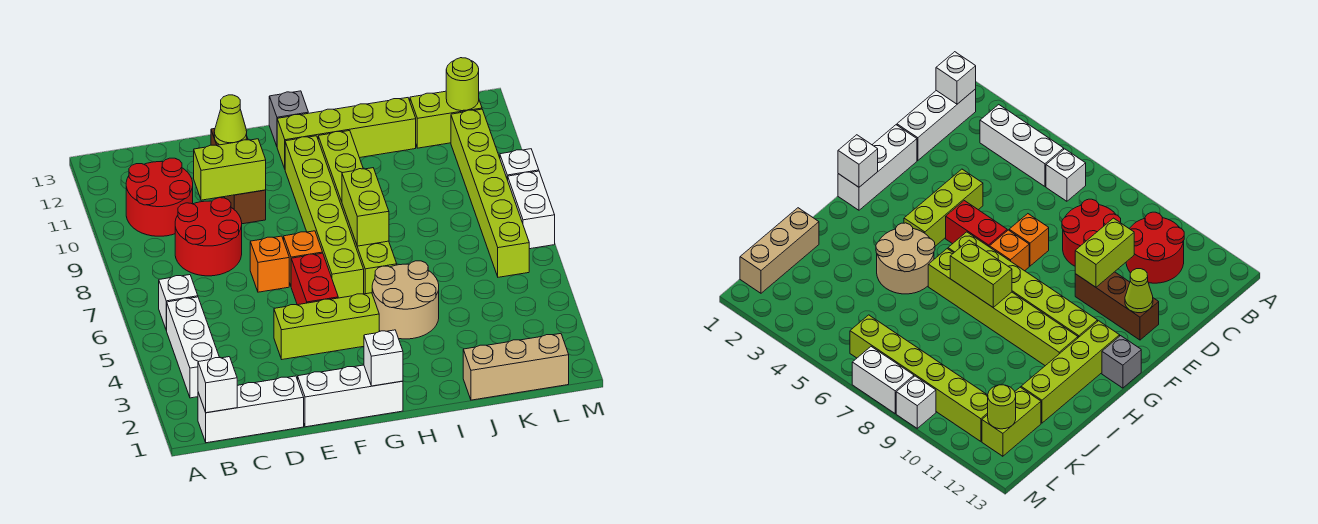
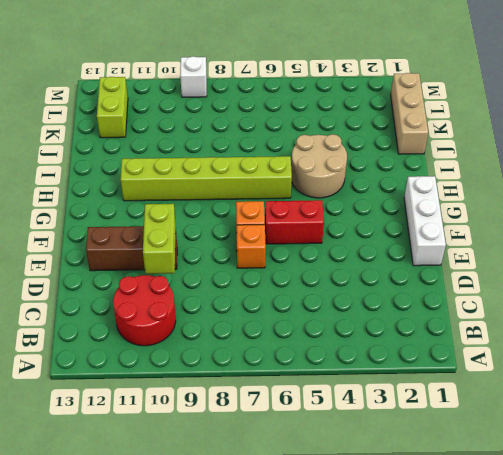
none -> white brick B1:D1 level 1
none -> white brick B3:B5 level 1
none -> white brick B6 level 1

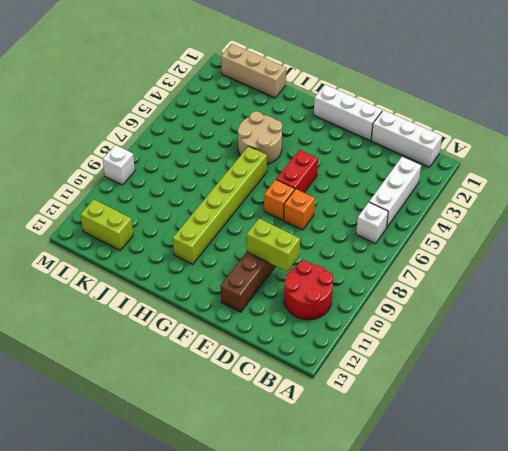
none -> red round brick C8:D9 level 1
none -> lime brick E4:G4 level 1
none -> lime brick G6:G11 level 1

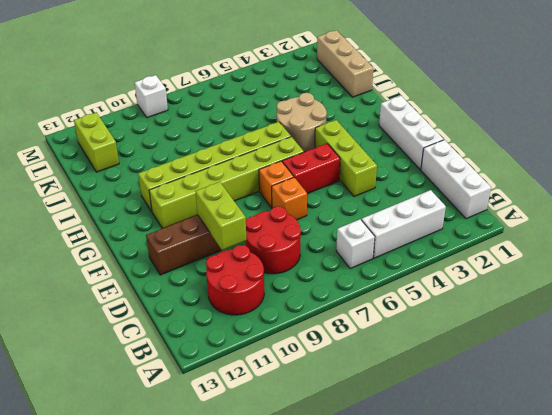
none -> lime brick G12:J12 level 1
none -> grey brick G13 level 1
none -> lime brick L6:L11 level 1

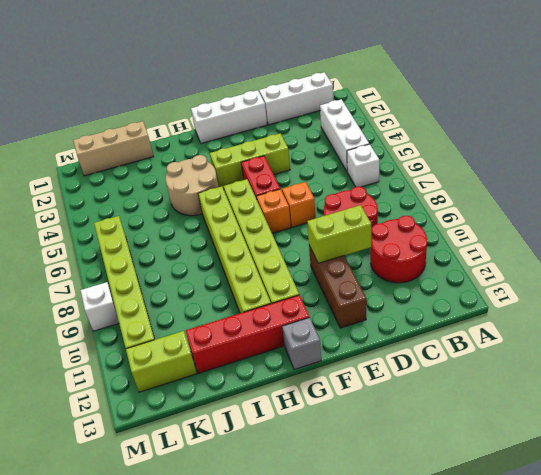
red brick G12:J12 level 1 -> lime brick G12:J12 level 1
none -> white brick M7:M8 level 1
none -> white brick B1 level 2
none -> lime cone E12 level 2

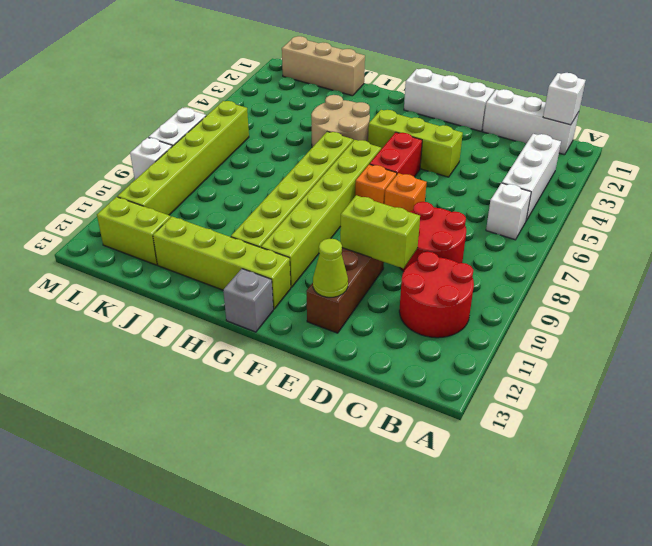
none -> white brick G1 level 2
none -> lime brick H7:H8 level 2
none -> lime round brick L12 level 2

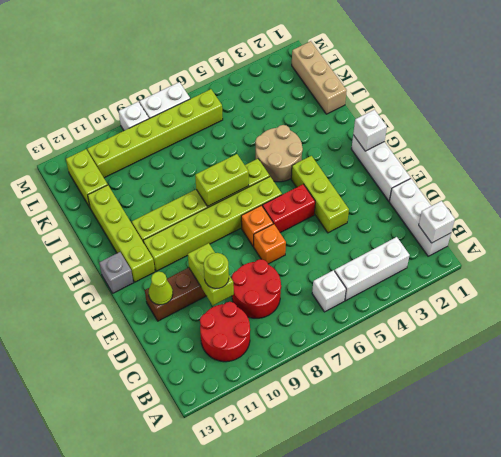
lime round brick D10 level 3 -> lime round brick L12 level 2

